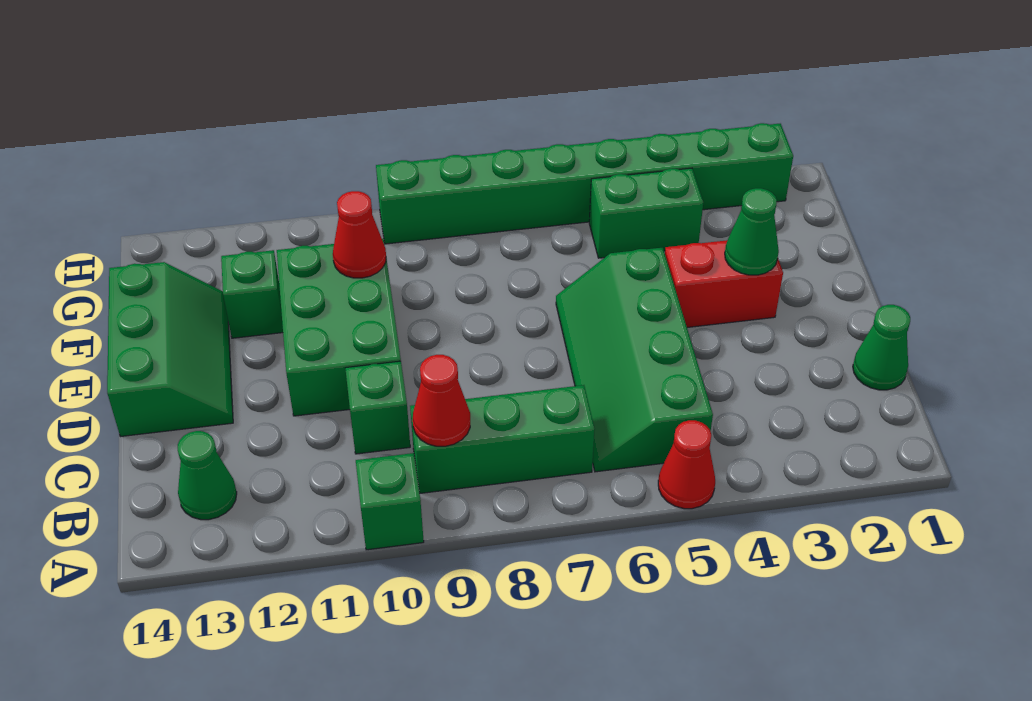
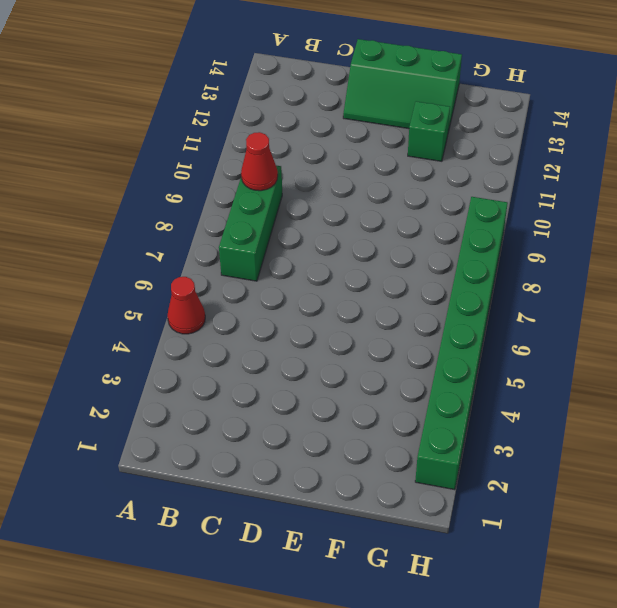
none -> green brick A10 level 1
none -> green slope B5:E6 level 1 top 5
none -> green cone B13 level 1

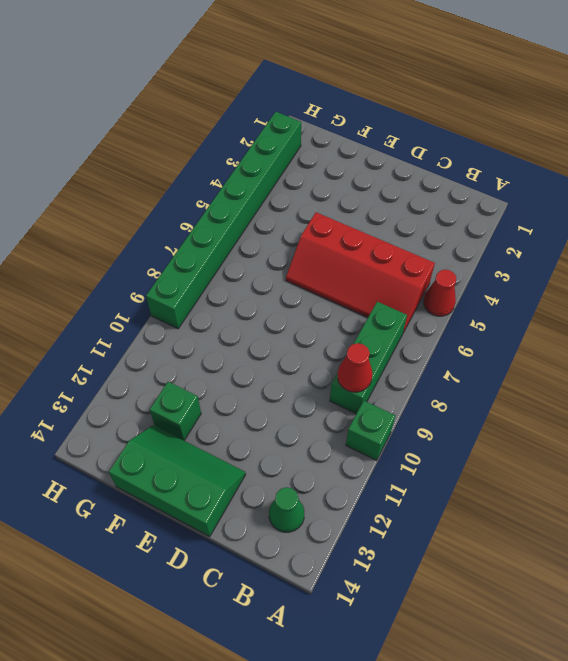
red slope B5:E6 level 1 top 5 -> green slope B5:E6 level 1 top 5
none -> green cone C1 level 1
none -> green brick C10 level 1
none -> green brick D10:F11 level 1

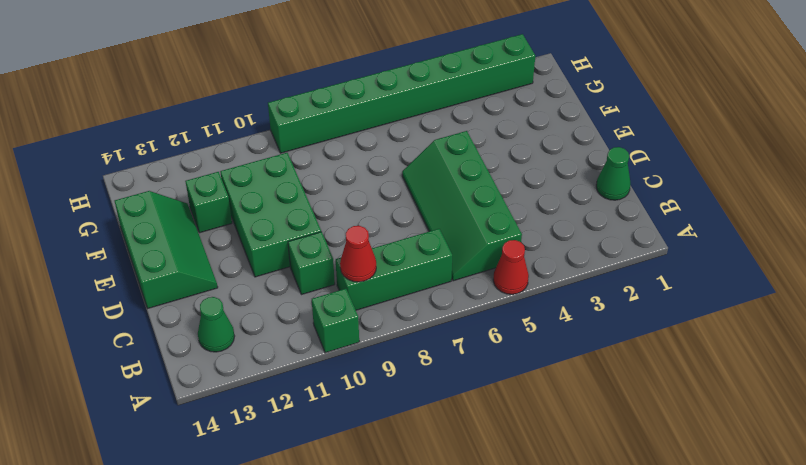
none -> red brick E3:E4 level 1
none -> green brick G4:G5 level 1
none -> green cone E3 level 2

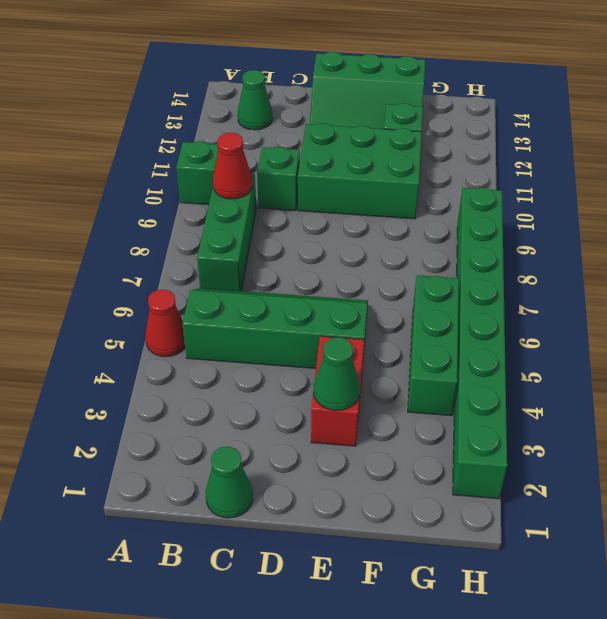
green brick G4:G6 level 1 -> green brick G4:G5 level 1
none -> red cone F10 level 2

